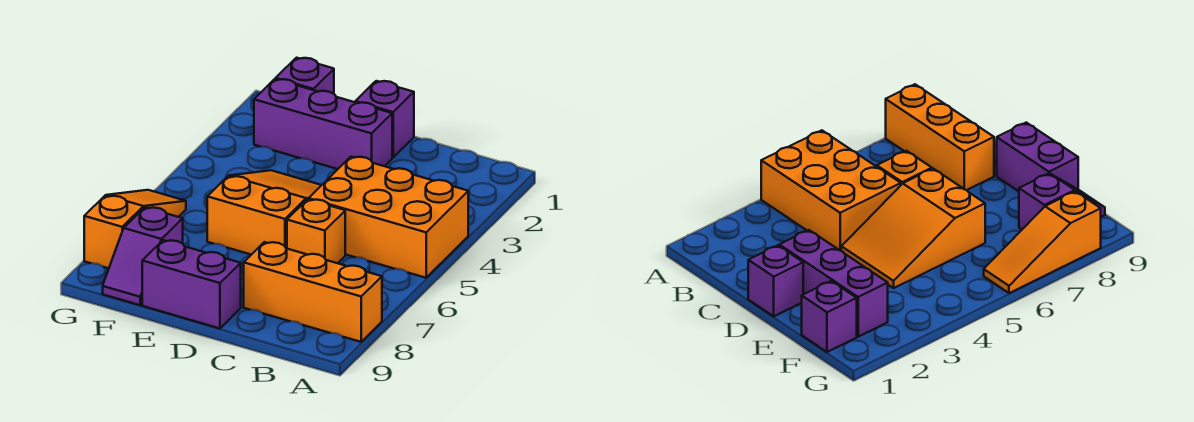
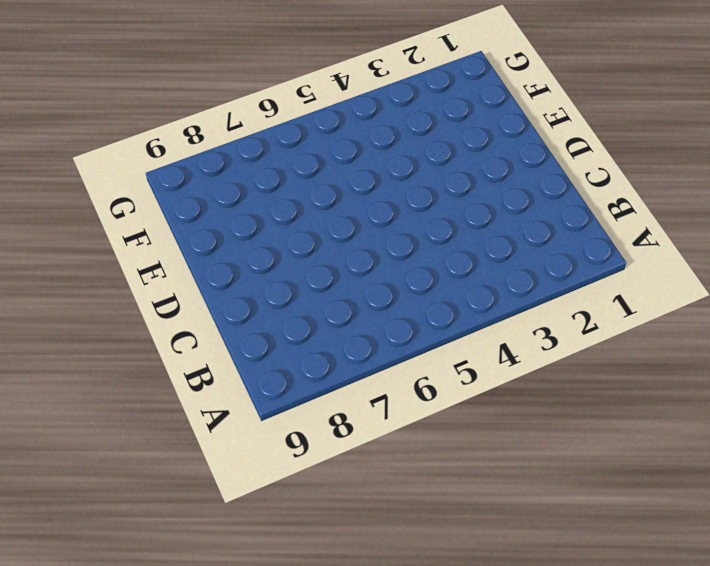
none -> orange brick A4:C5 level 1
none -> orange brick A8:C8 level 1

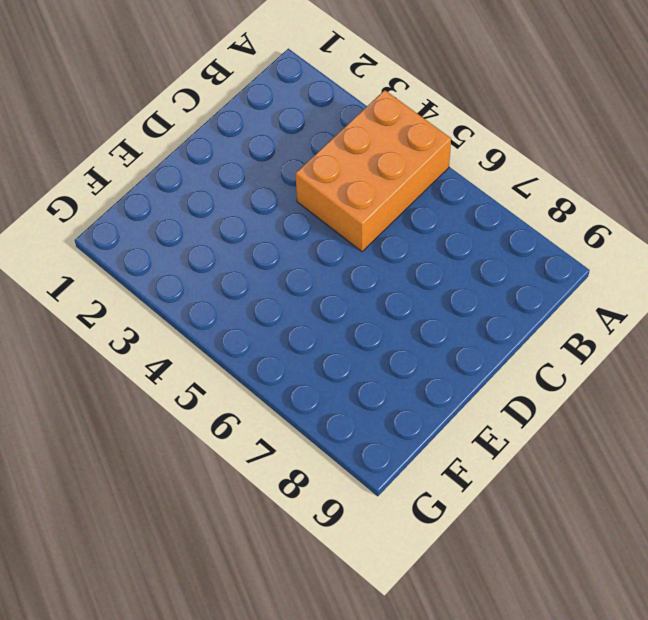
none -> orange brick A8:C8 level 1
none -> orange brick C6 level 1

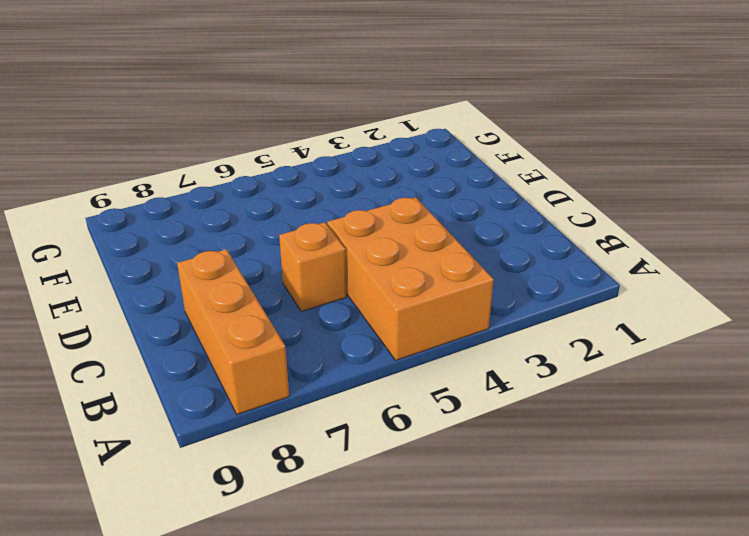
none -> purple brick D1 level 1
none -> purple brick D2:F2 level 1

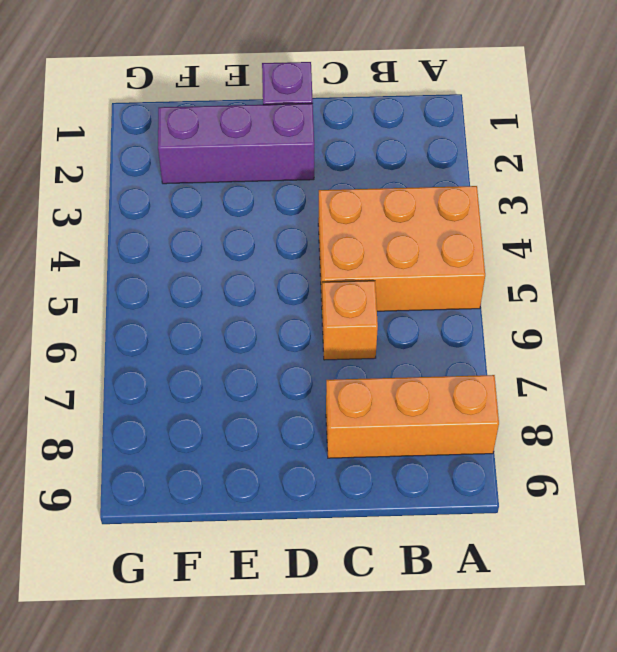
none -> orange slope D4:E6 level 1 top 6
none -> purple brick D9:E9 level 1

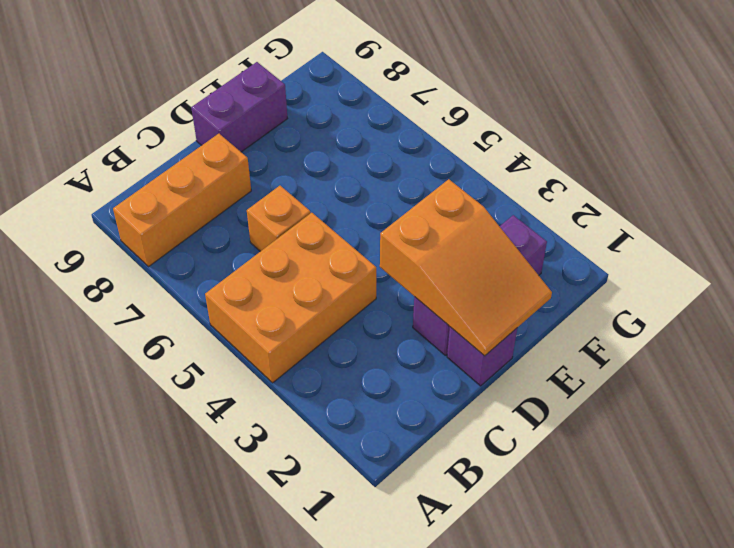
orange slope D1:E3 level 2 top 3 -> orange slope D4:E6 level 1 top 6
none -> purple brick F1 level 1
none -> purple slope F8:F9 level 1 top 8

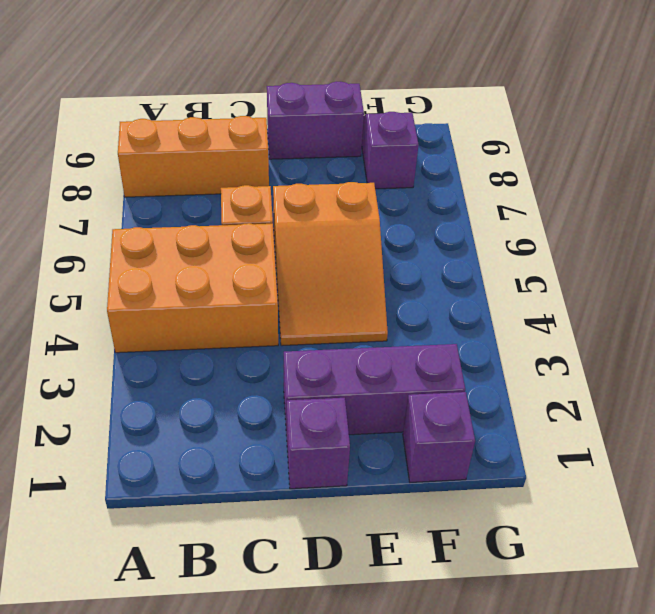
none -> orange slope G6:G8 level 1 top 8

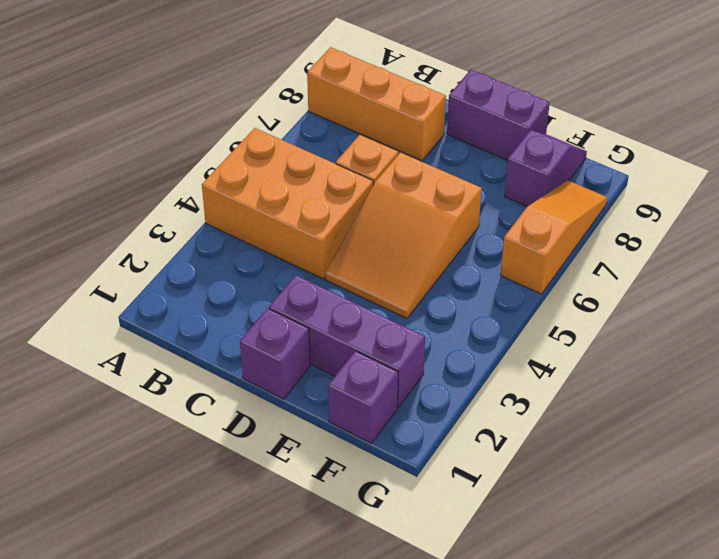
orange slope G6:G8 level 1 top 6 -> orange slope G6:G8 level 1 top 8

